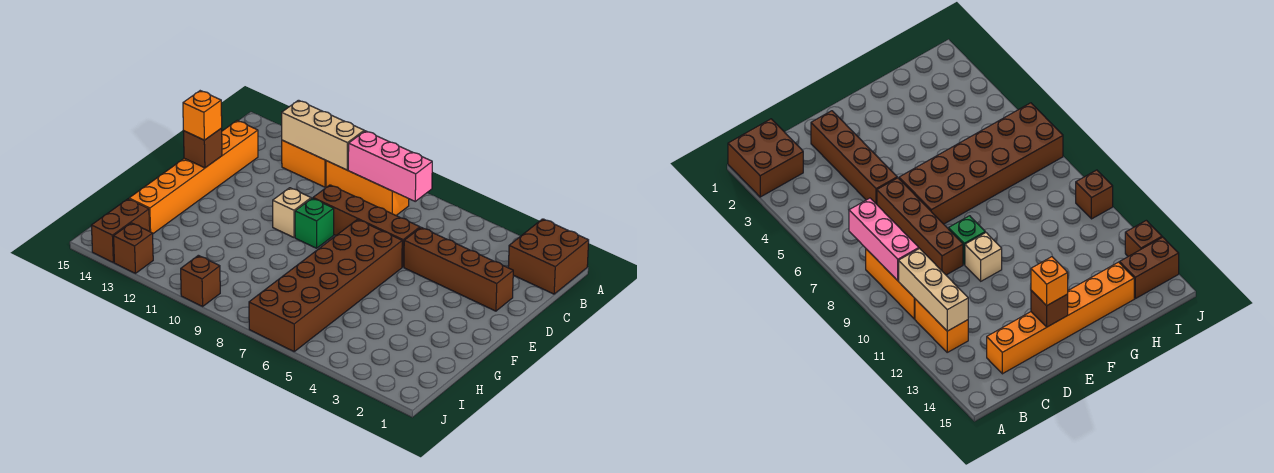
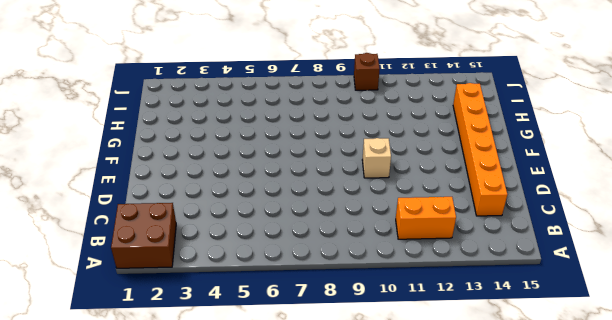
none -> orange brick B8:B10 level 1
none -> brown brick D2:D5 level 1
none -> brown brick D6:D9 level 1

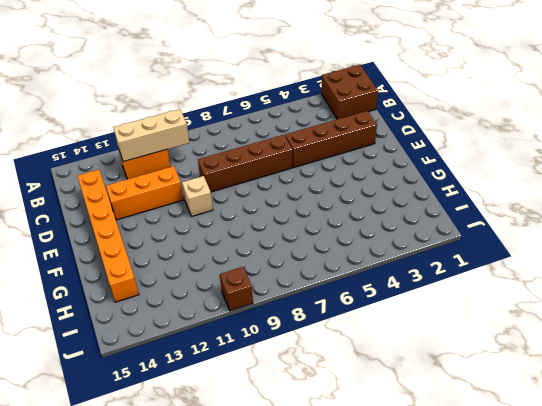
orange brick D11:D13 level 1 -> orange brick B8:B10 level 1
none -> brown brick E6:J7 level 1
none -> green brick E9 level 1
none -> brown brick I14:J14 level 1

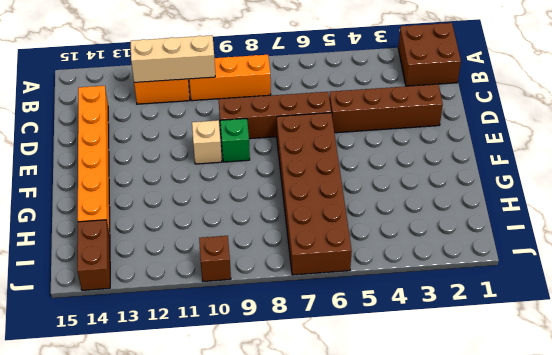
none -> brown brick J13 level 1
none -> pink brick B7:B9 level 2
none -> brown brick E14 level 2

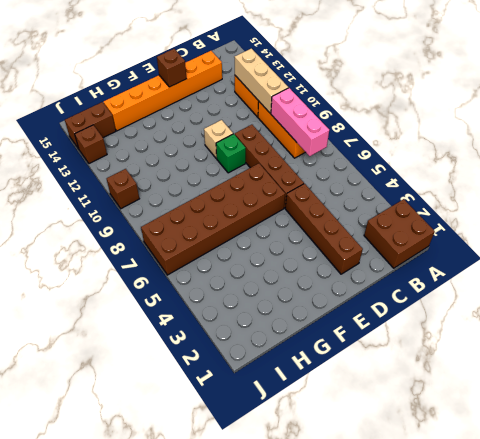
none -> orange brick E14 level 3

